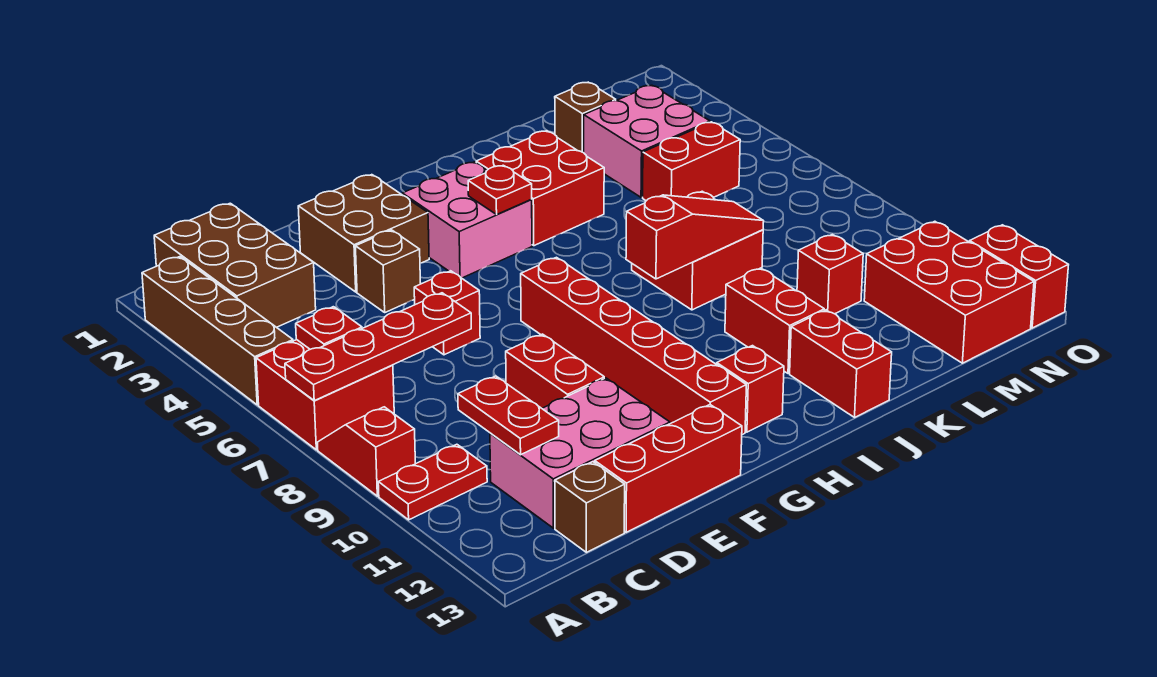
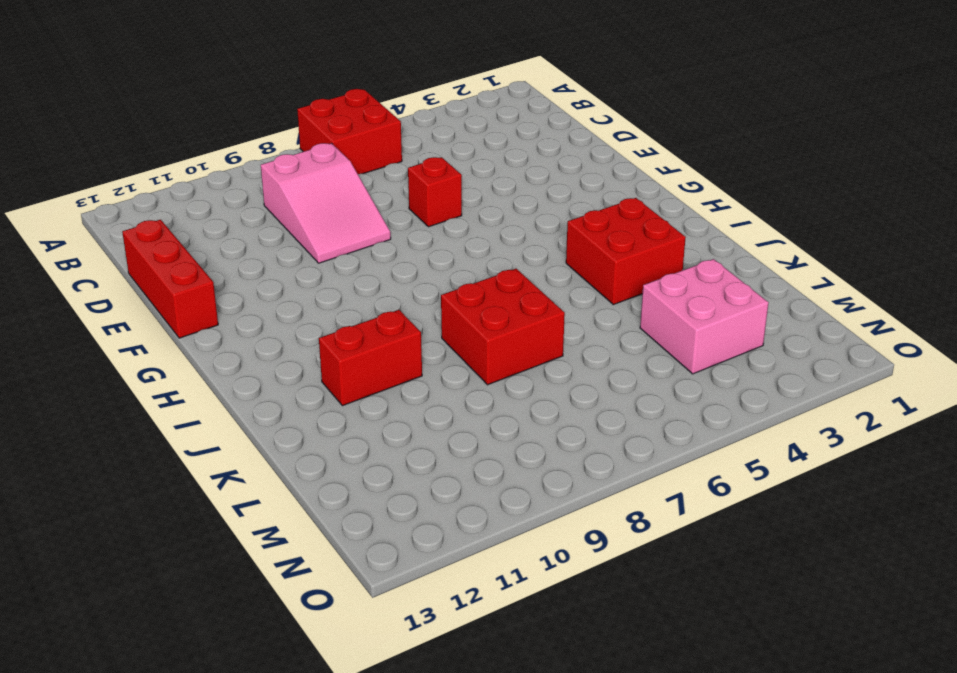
pink slope C8:E9 level 1 top C -> red brick E9:E10 level 1
none -> brown brick A2:A5 level 1
none -> red slope A8:A9 level 1 top 9
none -> red plate A10:B10 level 1
none -> brown brick B1:C3 level 1

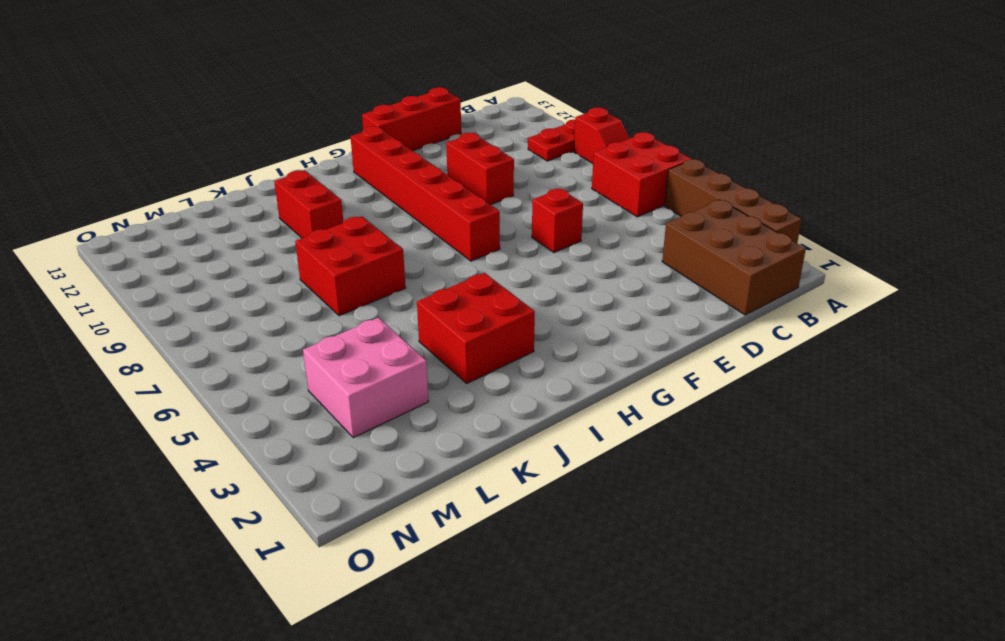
none -> pink brick C11:E12 level 1
none -> brown brick C13 level 1
none -> brown brick E2:F3 level 1
none -> brown brick E4 level 1

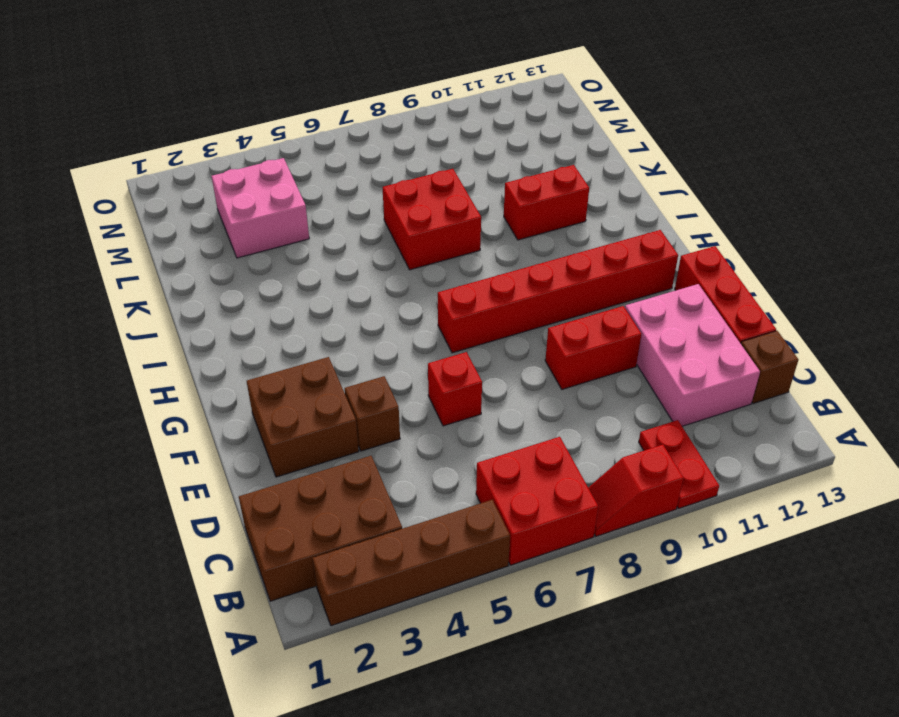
none -> pink brick G3:H4 level 1
none -> red brick H12 level 1
none -> red brick I3:J4 level 1
none -> red brick J12:J13 level 1

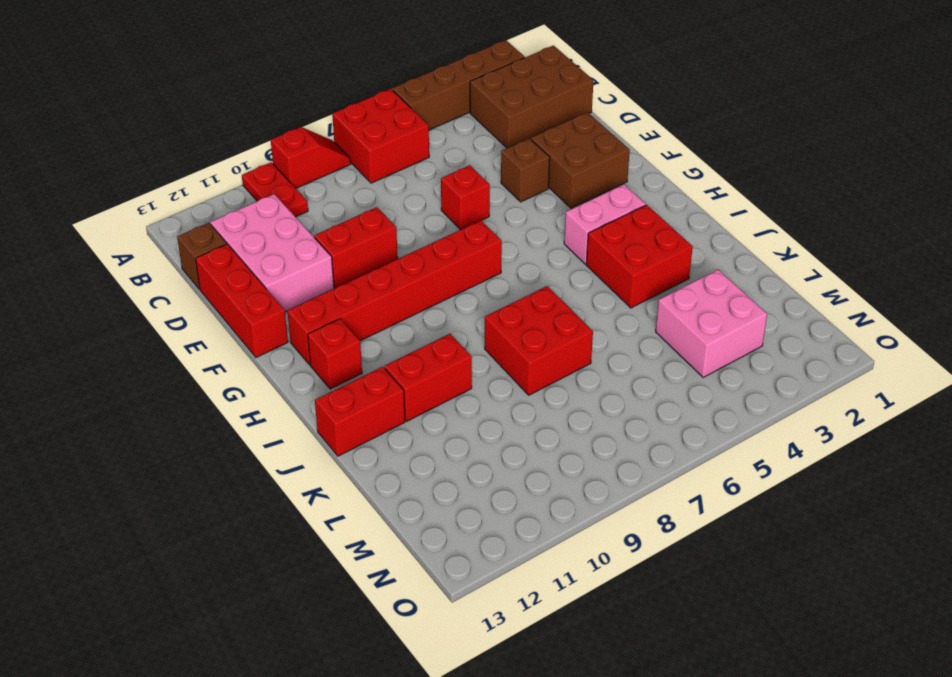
pink brick H3:H4 level 1 -> pink brick G3:H4 level 1
none -> brown brick L2 level 1
none -> red brick L5:M5 level 1
none -> red brick L10 level 1
none -> red brick M11:N13 level 1

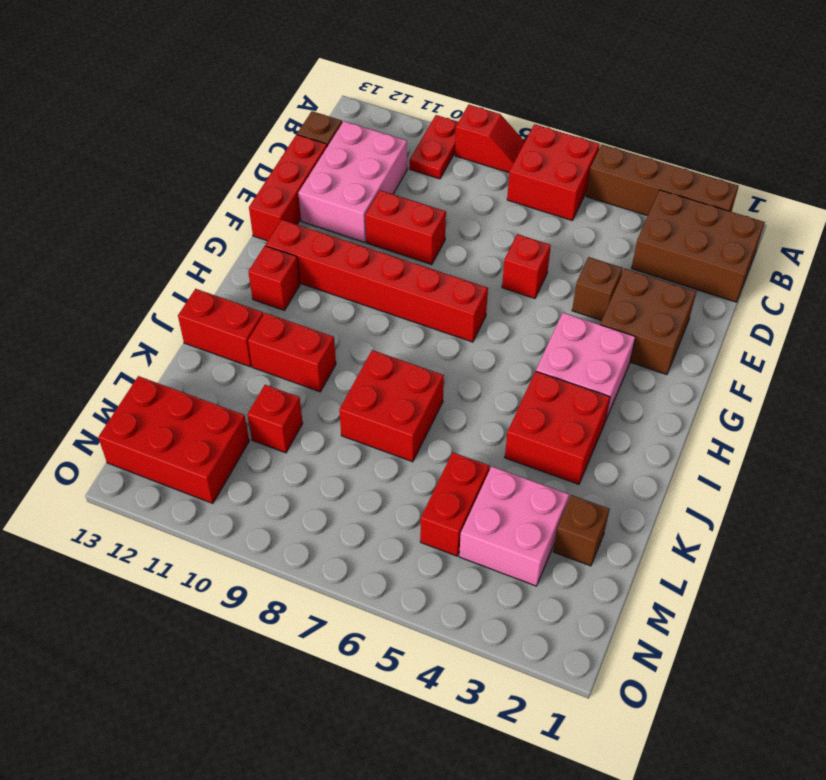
none -> red brick O12:O13 level 1
none -> red plate A7:D7 level 2
none -> red plate B6 level 2
none -> red plate C10:C11 level 2

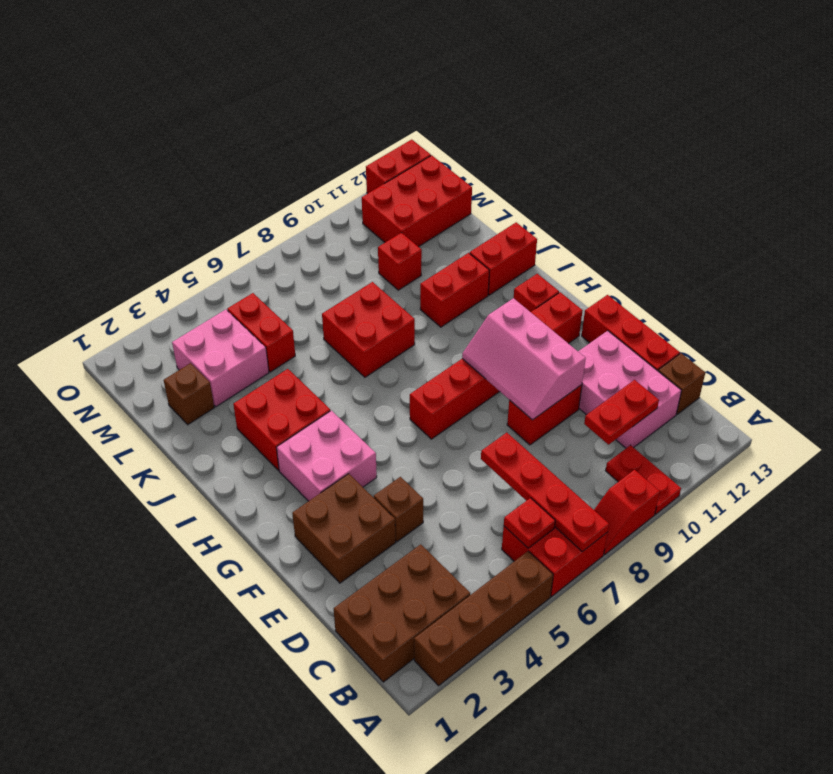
pink slope E9:G10 level 2 top 10 -> none
none -> red brick E6 level 1
none -> red plate H4 level 2
none -> red slope I8:K8 level 2 top I

